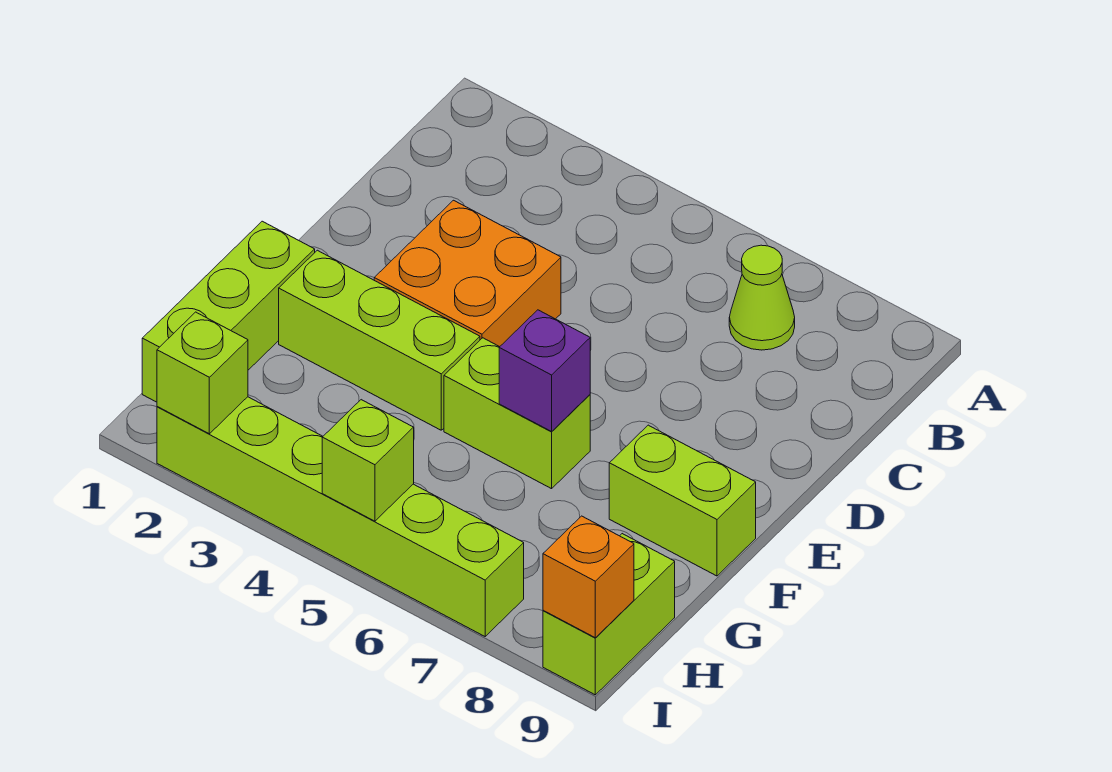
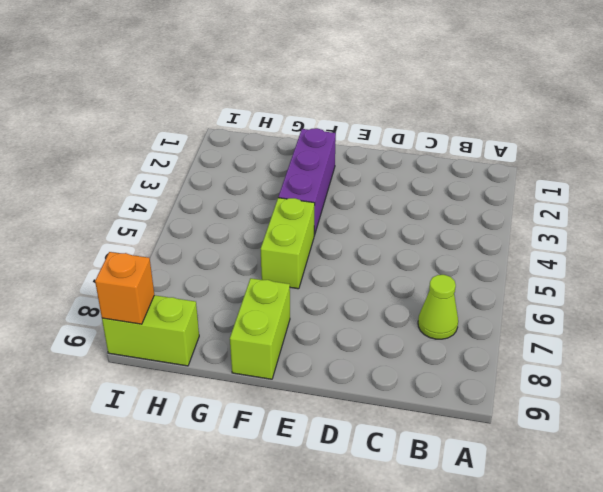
purple brick F2:F4 level 1 -> lime brick F2:F4 level 1
none -> orange brick D3:E4 level 1
none -> lime brick F1:H1 level 1
none -> lime brick I2:I7 level 1

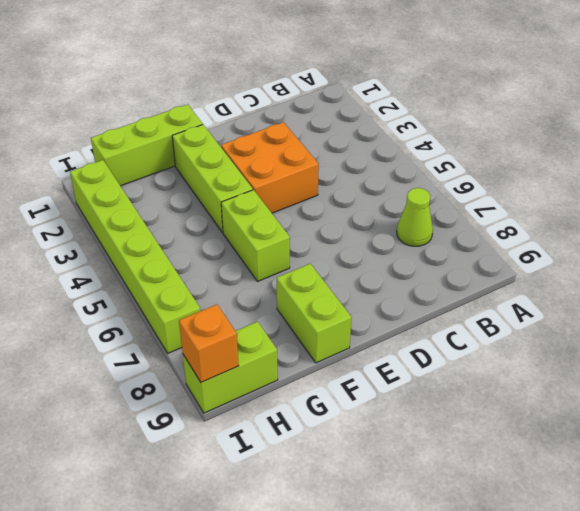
none -> purple brick F6 level 2
none -> lime brick I2 level 2
none -> lime brick I5 level 2

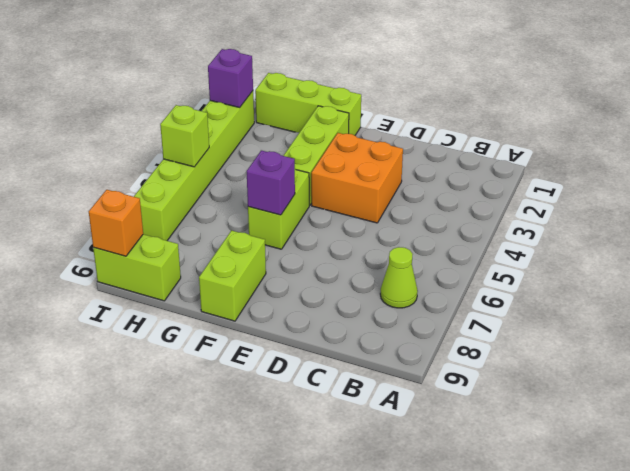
purple brick I2 level 2 -> lime brick I2 level 2

